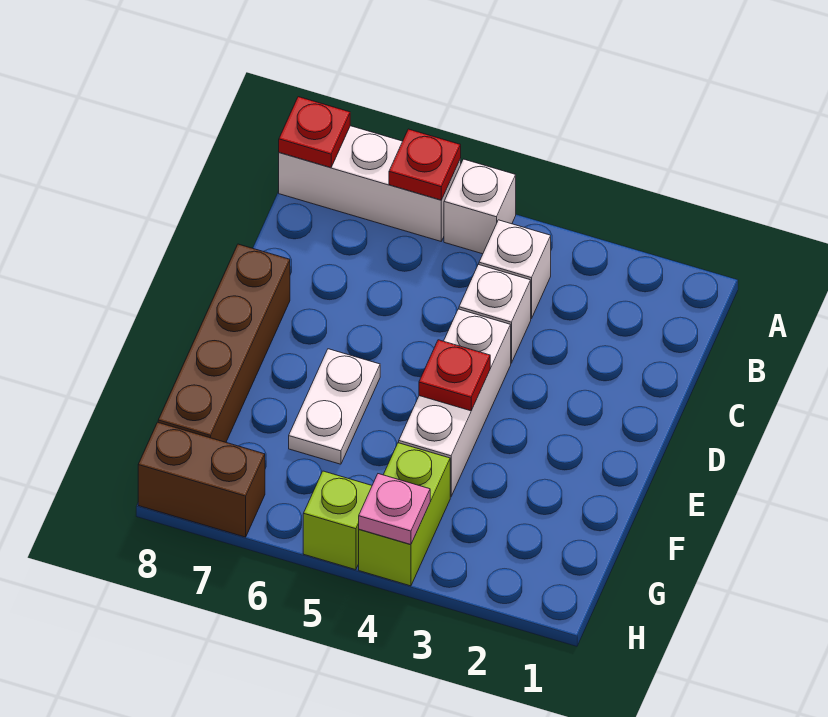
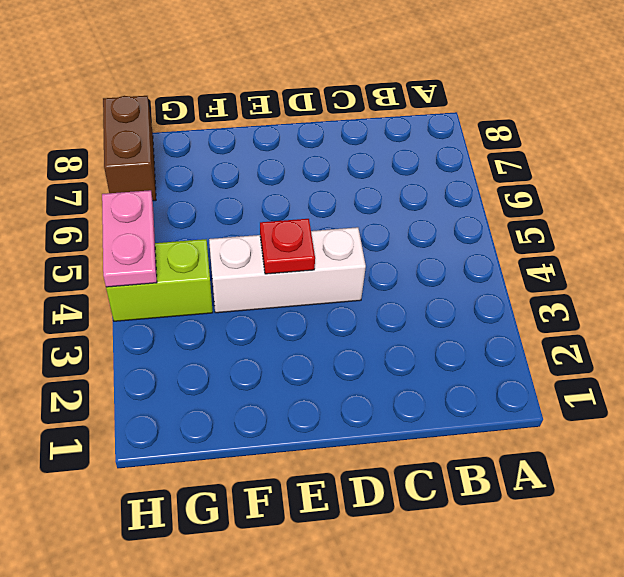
pink plate H4:H5 level 2 -> pink plate H4 level 2
none -> white brick A5 level 1
none -> white brick A6:A8 level 1
none -> white brick B4 level 1

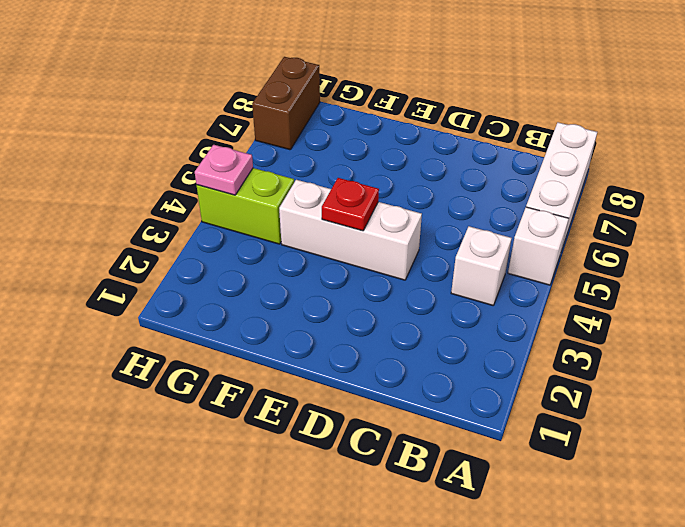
none -> white brick C4 level 1
none -> brown brick D8:G8 level 1
none -> white plate E6:F6 level 1

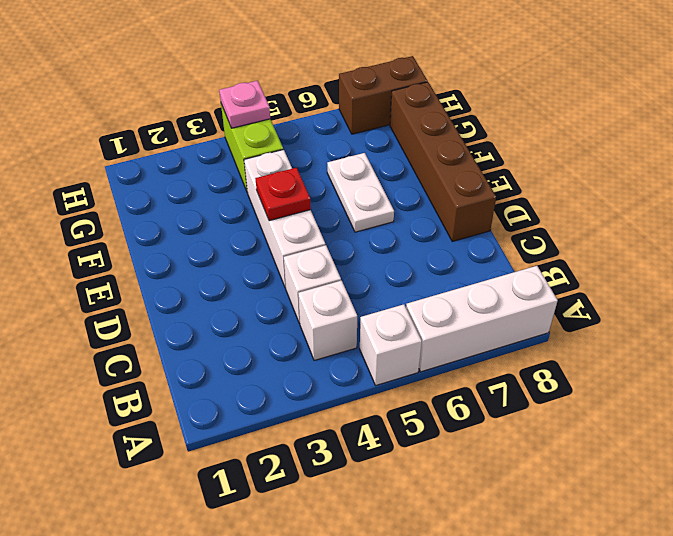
none -> lime brick H5 level 1
none -> red plate A6 level 2
none -> red plate A8 level 2

